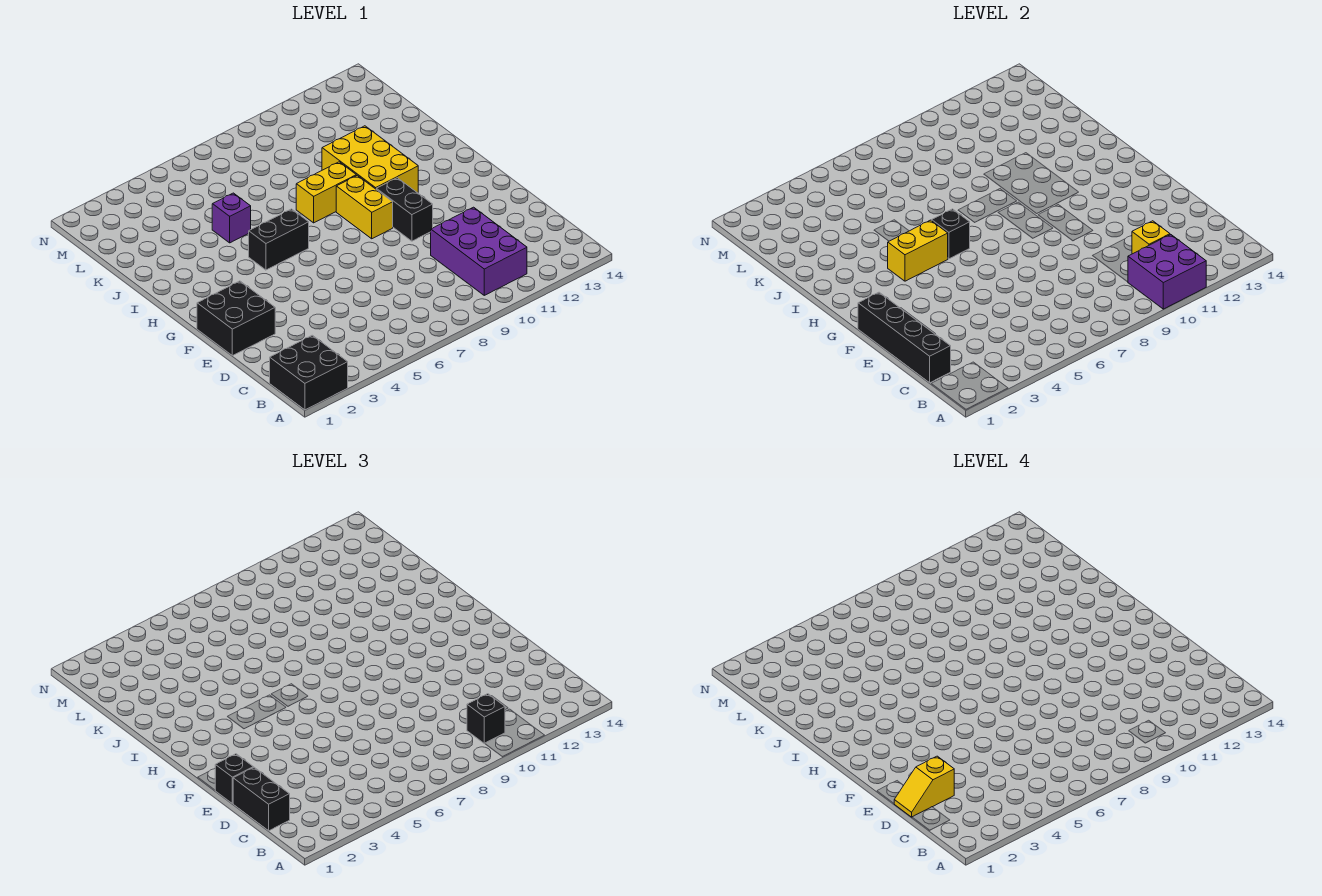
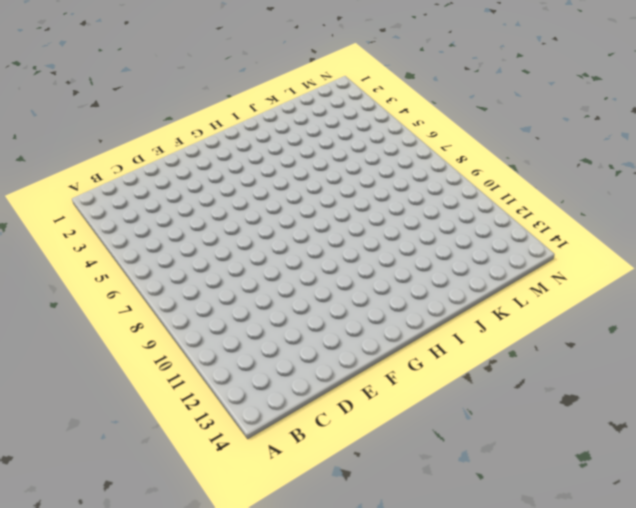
none -> black brick A1:B2 level 1
none -> purple brick B10:D11 level 1
none -> black brick E1:F2 level 1

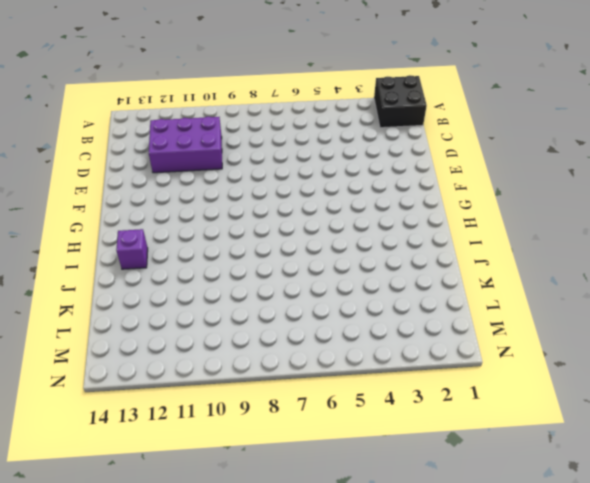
purple brick C10:D12 level 1 -> purple brick B10:D11 level 1
purple brick I13 level 1 -> purple brick J5 level 1
none -> black brick E1:F2 level 1
none -> black brick F10:G10 level 1
none -> yellow brick G9:H9 level 1

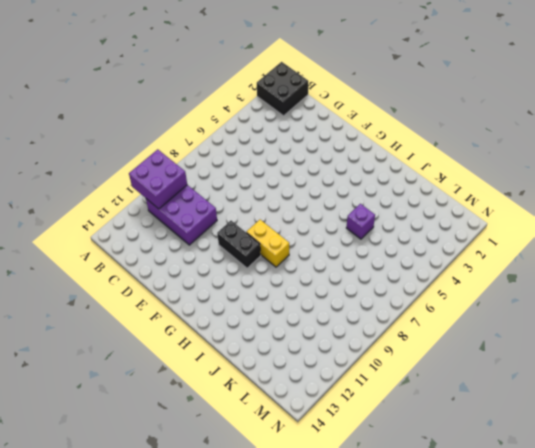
none -> black brick E1:F2 level 1
none -> black brick H5:H6 level 1
none -> yellow brick H10:J11 level 1

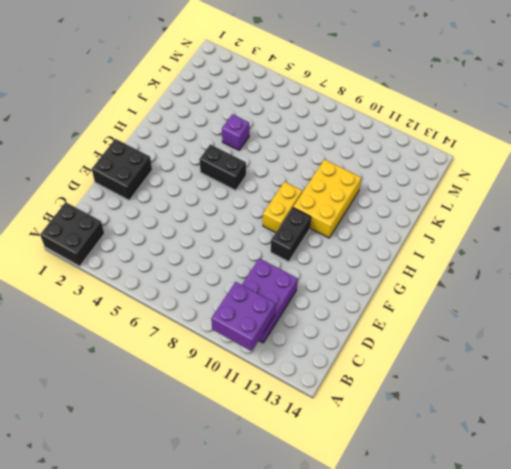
none -> yellow brick I8:I9 level 1
none -> black brick C1:F1 level 2
none -> yellow brick C11 level 2

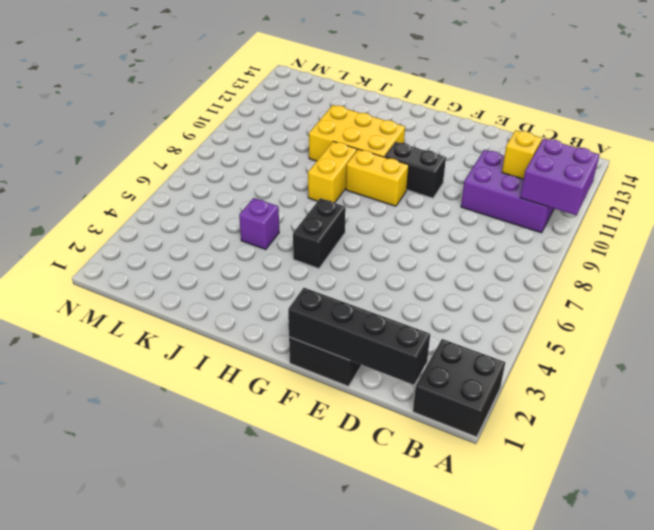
none -> yellow brick H4:H5 level 2
none -> black brick H6 level 2
none -> black brick B10 level 3

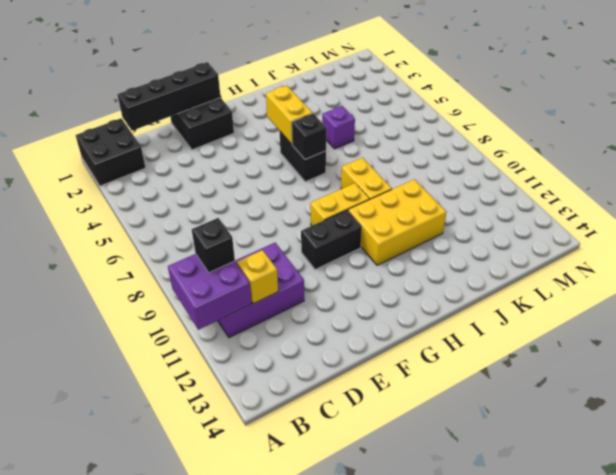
none -> black brick C1:D1 level 3
none -> black brick E1 level 3
none -> yellow slope D1:D2 level 4 top 2

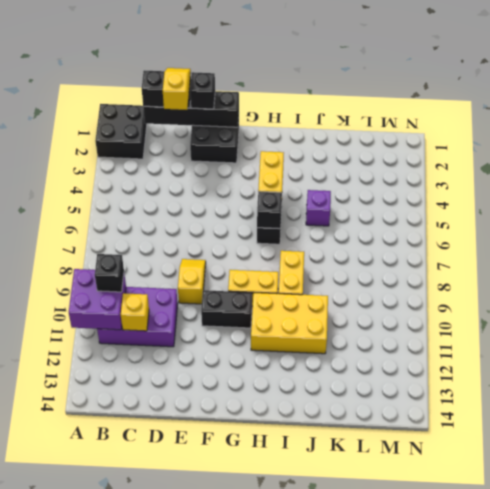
yellow slope E8:E9 level 1 top 9 -> none

